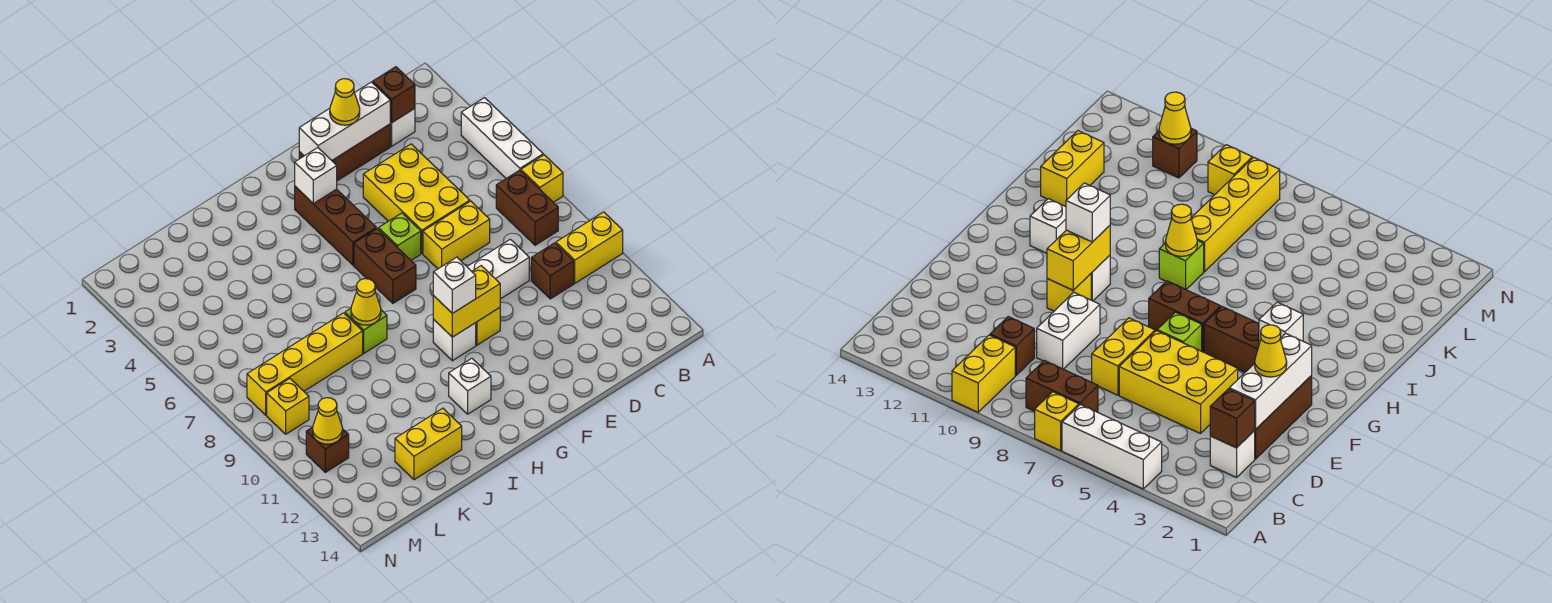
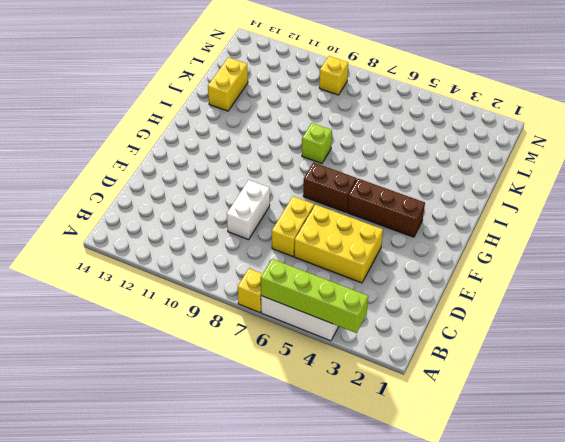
lime brick A3:A6 level 2 -> none
none -> yellow brick A10:B10 level 1
none -> brown brick B7:B8 level 1
none -> white brick C2 level 1

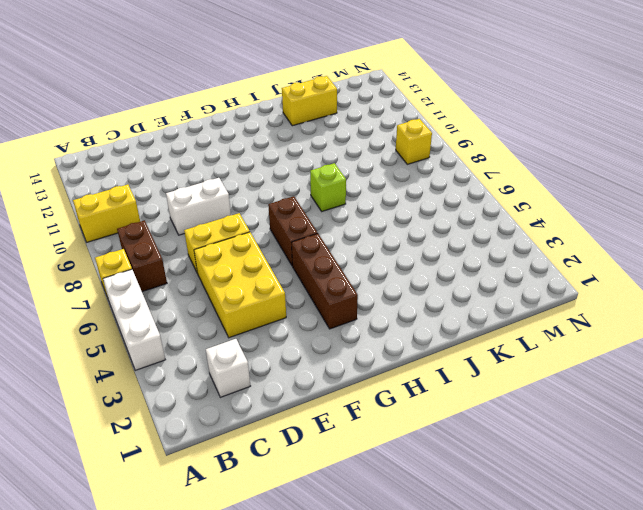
none -> brown brick C10 level 1
none -> brown brick D2:F2 level 1
none -> lime brick F6 level 1

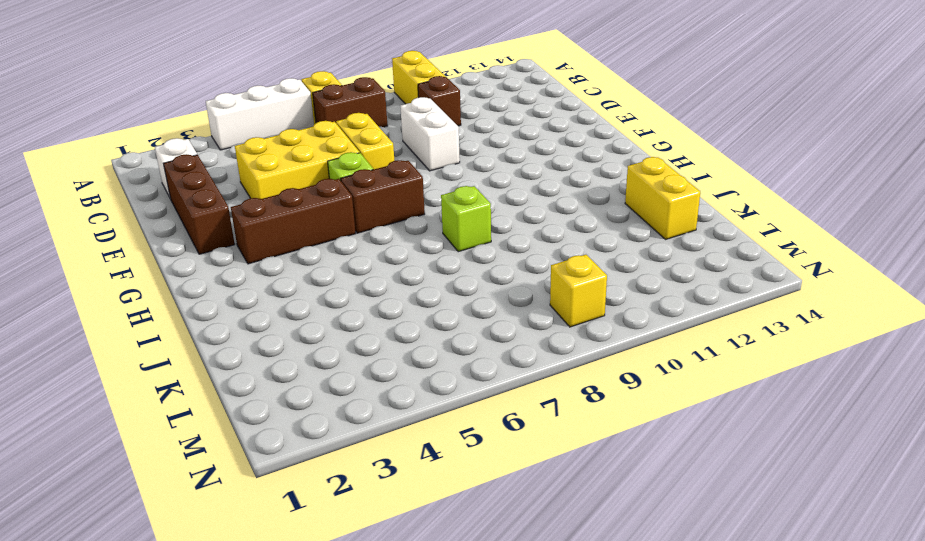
none -> yellow brick F10 level 1
none -> white brick G10 level 1
none -> white brick H12 level 1

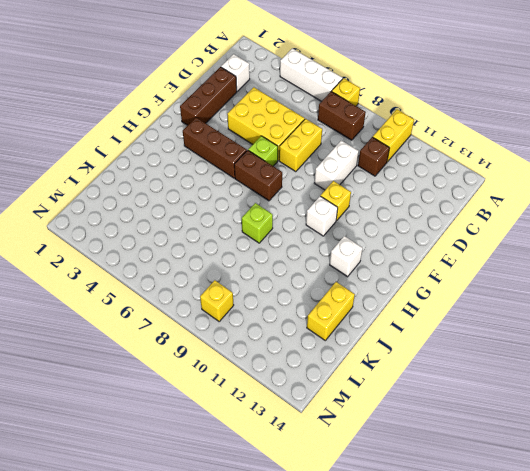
none -> yellow brick J8:M8 level 1
none -> brown brick M11 level 1
none -> brown brick C2 level 2

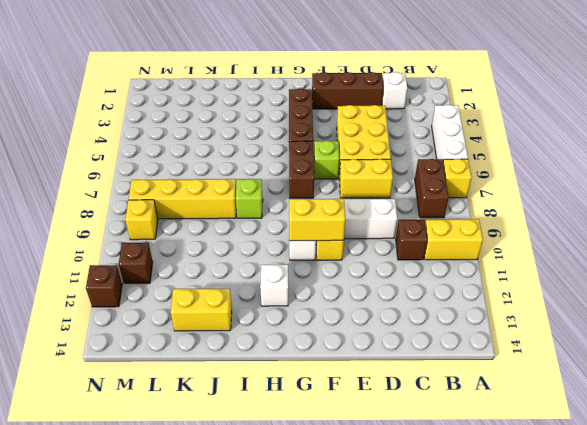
brown brick N12 level 1 -> brown brick C2 level 2
none -> white brick D2:F2 level 2
none -> white brick G3 level 2
none -> yellow cone I8 level 2

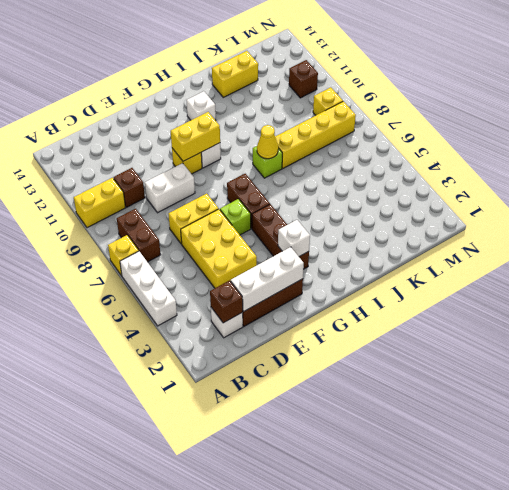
none -> yellow cone M11 level 2
none -> yellow cone E2 level 3
none -> white brick G10 level 3

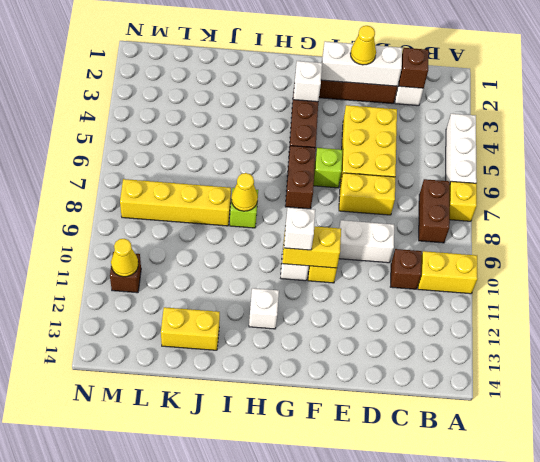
none -> yellow brick M9 level 1

